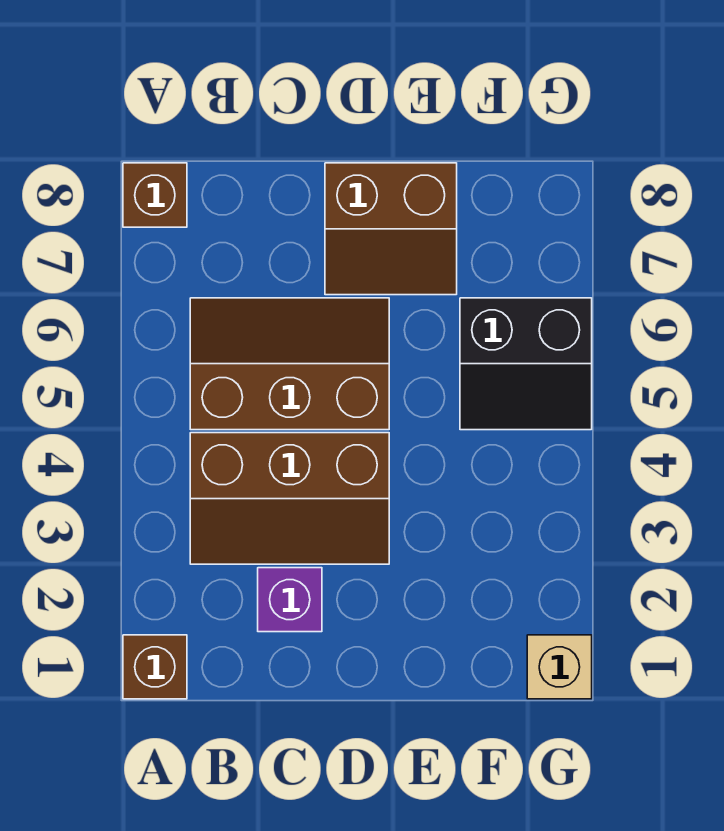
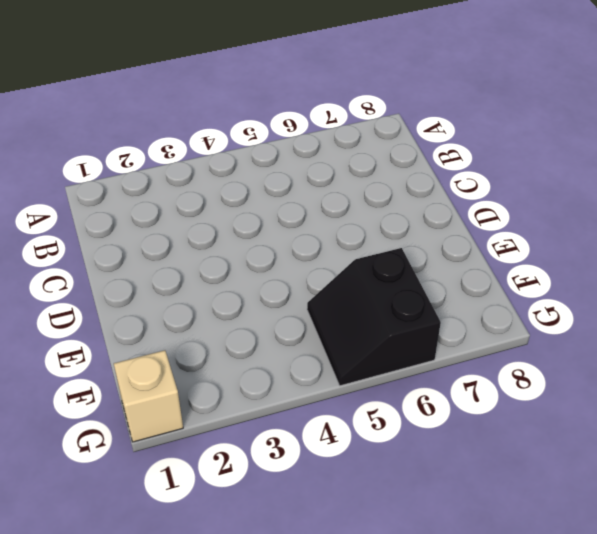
none -> brown brick A1 level 1
none -> brown brick A8 level 1

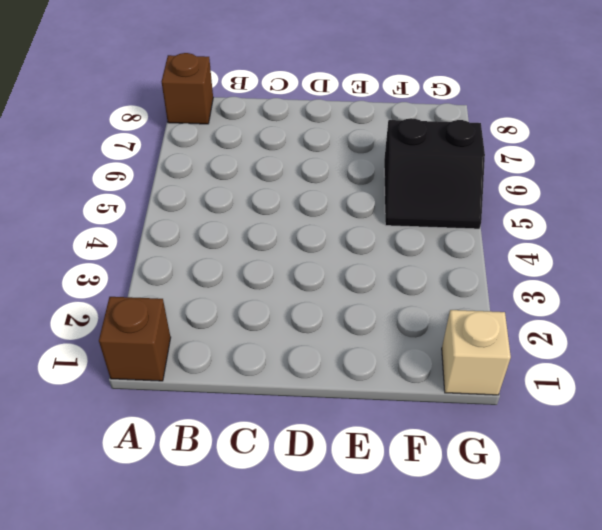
none -> brown slope B3:D4 level 1 top 4
none -> brown slope B5:D6 level 1 top 5

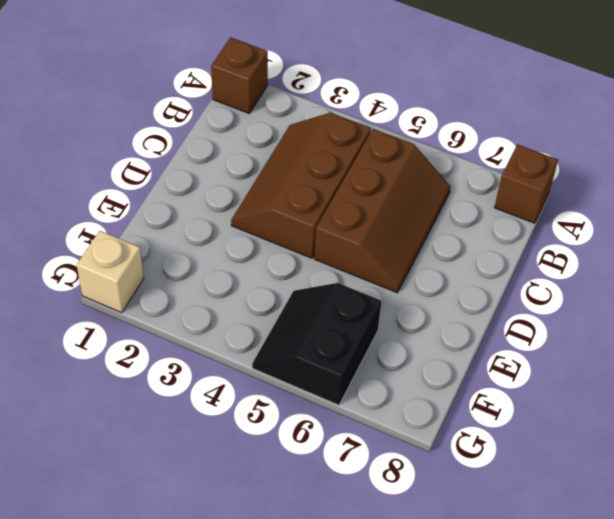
none -> purple brick C2 level 1
none -> brown slope D7:E8 level 1 top 8

